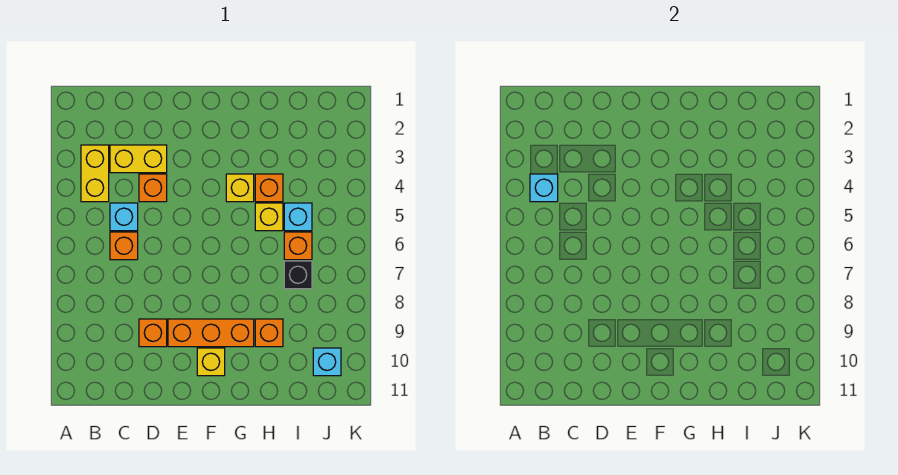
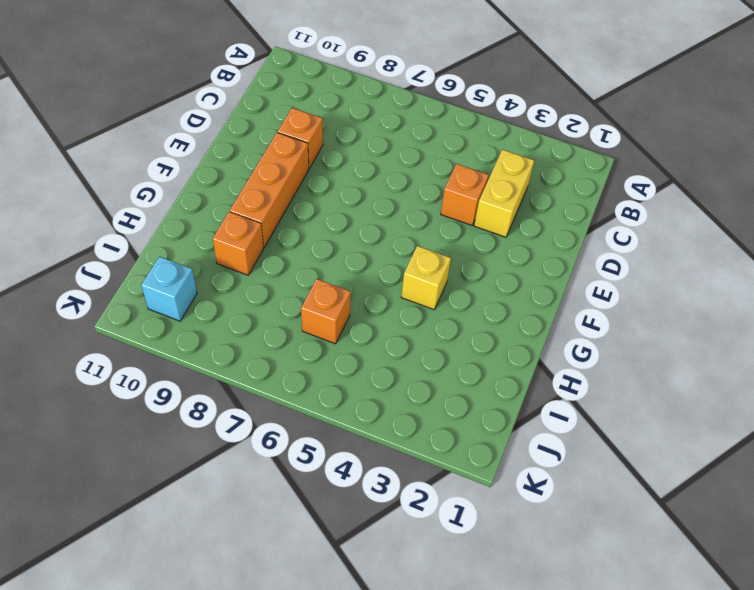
none -> yellow brick B3:B4 level 1
none -> cyan brick C5 level 1
none -> orange brick C6 level 1

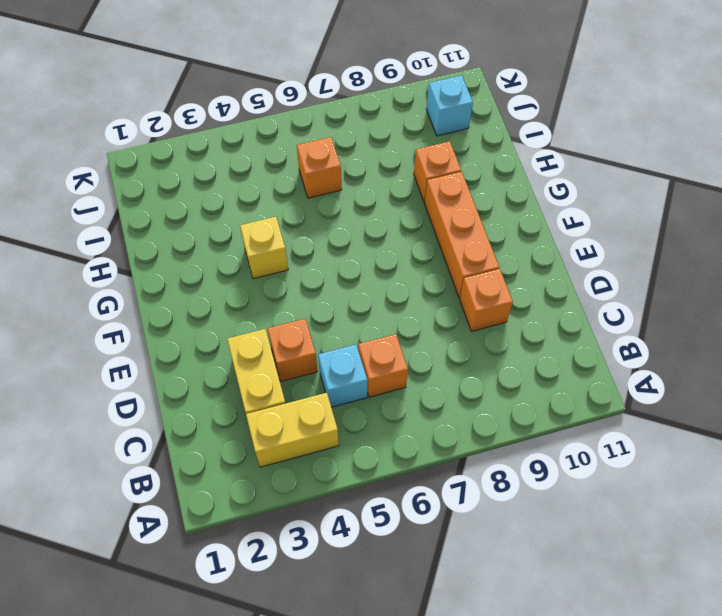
none -> yellow brick F10 level 1
none -> orange brick H4 level 1
none -> yellow brick H5 level 1

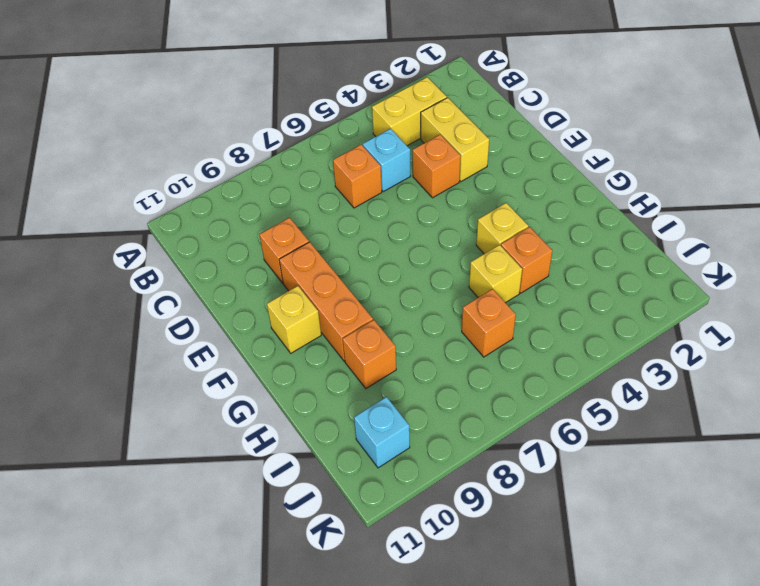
none -> cyan brick I5 level 1
none -> black brick I7 level 1
none -> cyan brick B4 level 2

